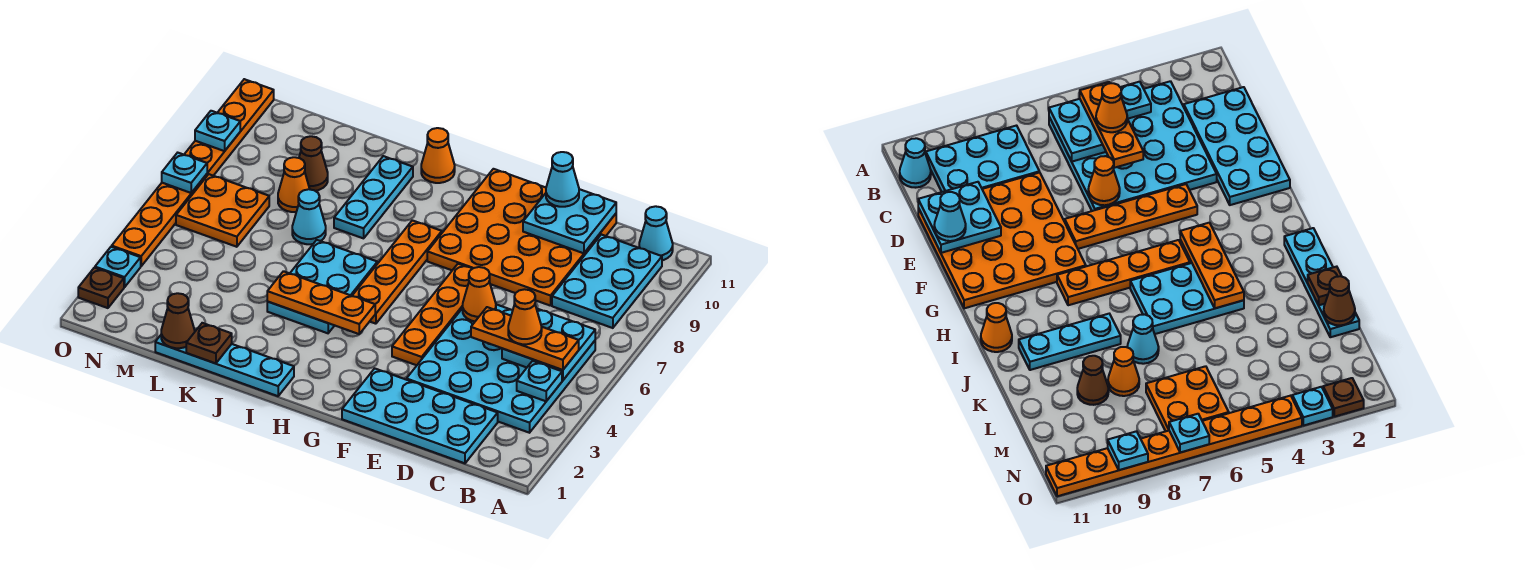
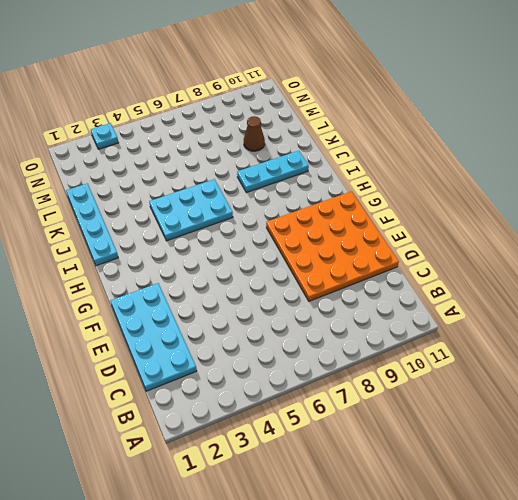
none -> cyan plate B3:E6 level 1
none -> cyan plate B8:C10 level 1
none -> cyan cone B11 level 1
none -> orange plate F4:F7 level 1

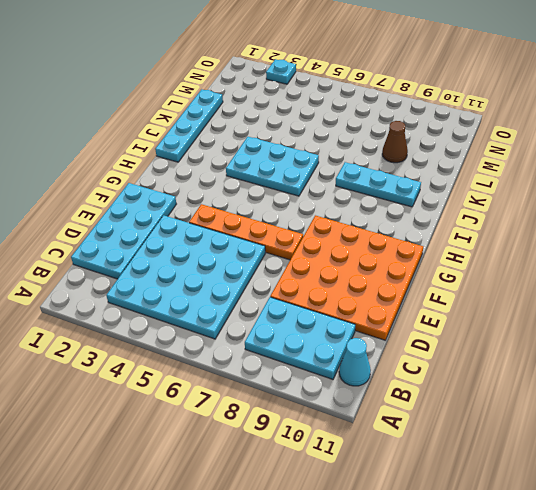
none -> orange plate H5:H8 level 1
none -> orange cone I11 level 1
none -> cyan cone K7 level 1
none -> orange cone L8 level 1

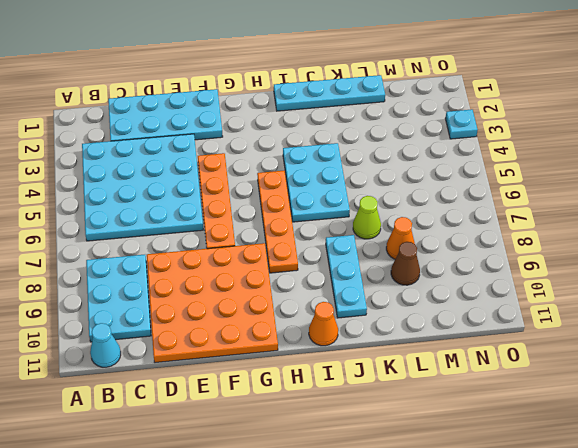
lime cone K7 level 1 -> cyan cone K7 level 1
none -> orange plate M6:N7 level 1
none -> brown plate O2 level 1
none -> orange plate O4:O11 level 1
none -> cyan plate B4 level 2

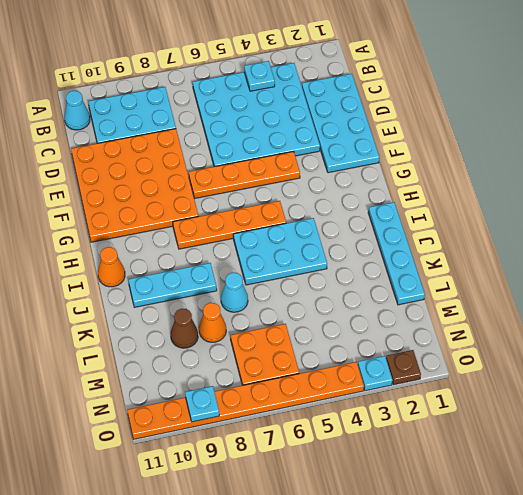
none -> cyan plate B5:C6 level 2
none -> cyan plate D10:E11 level 2
none -> orange cone E6 level 2
none -> orange plate H4:J4 level 2

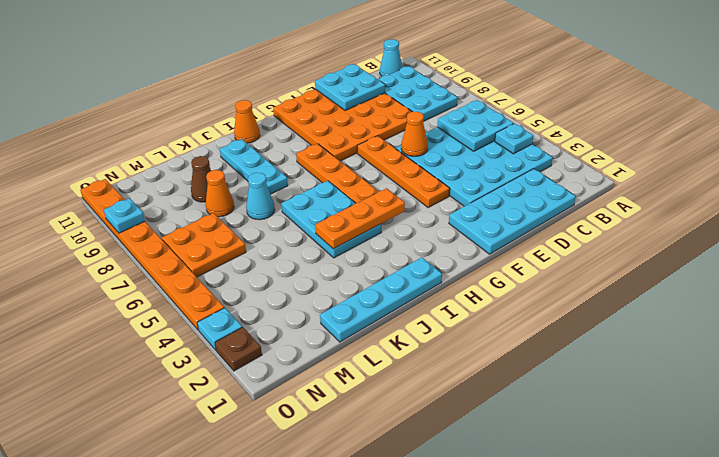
none -> brown plate K1 level 2
none -> brown cone L1 level 2
none -> cyan plate O7 level 2
none -> orange plate B5:D5 level 3

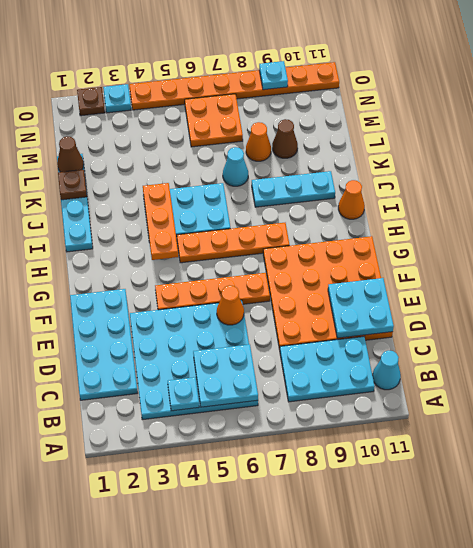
none -> cyan plate O7 level 2
none -> orange plate B5:D5 level 3
none -> cyan cone E11 level 3
none -> orange cone C5 level 4

